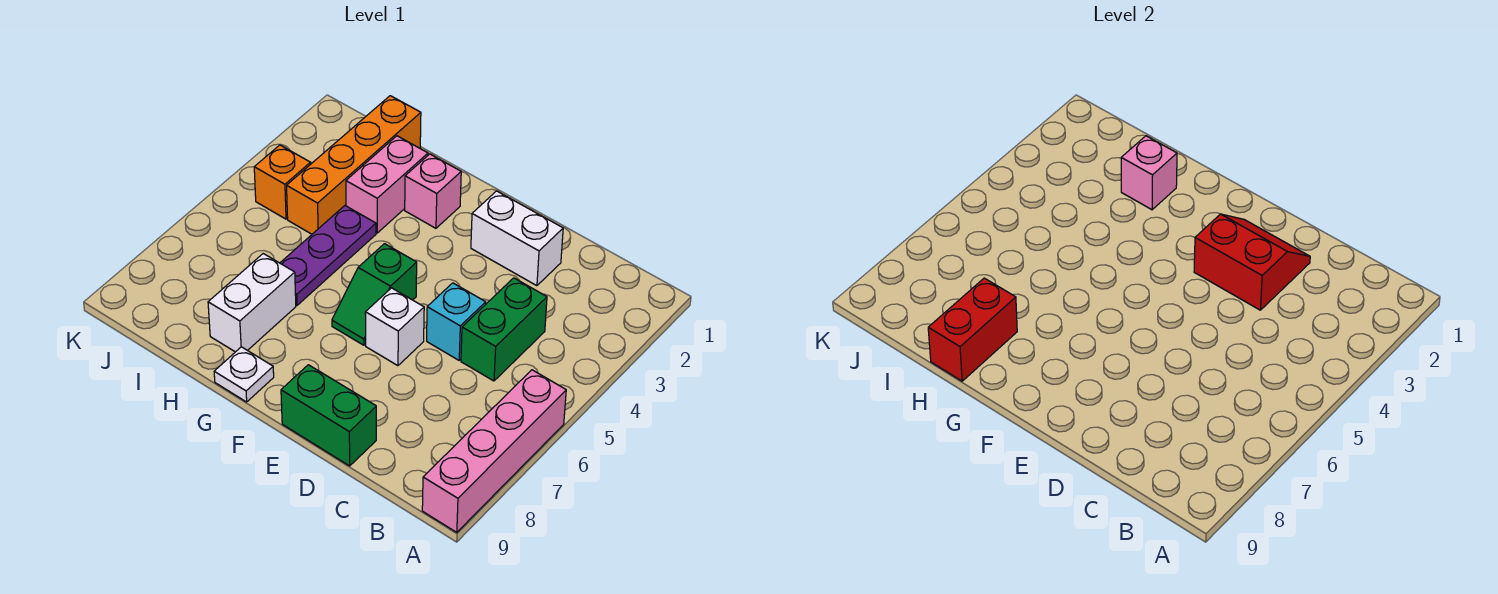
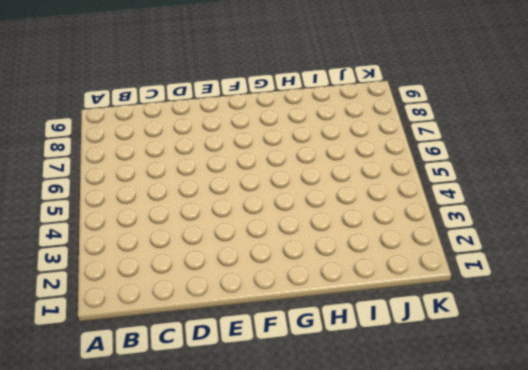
none -> pink brick A6:A9 level 1
none -> green brick C4:C5 level 1
none -> white brick D2:E2 level 1

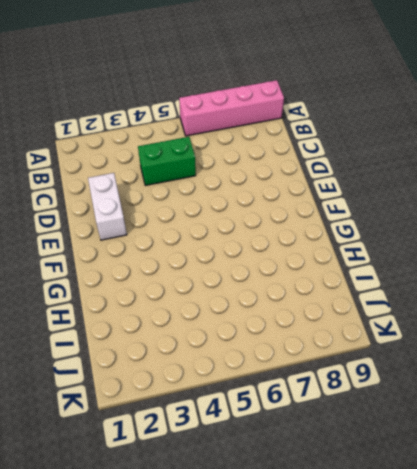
none -> cyan brick D5 level 1
none -> green brick D9:E9 level 1
none -> white brick E6 level 1

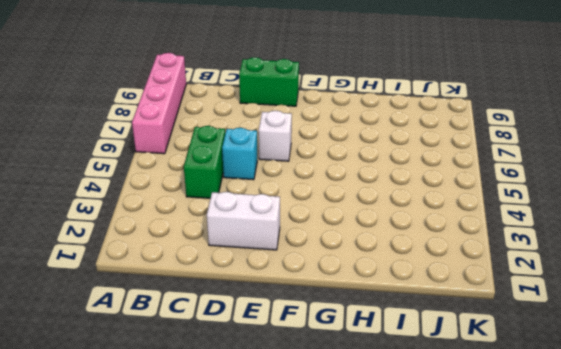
none -> green slope F5:F6 level 1 top 5
none -> pink brick G2 level 1
none -> white plate G9 level 1

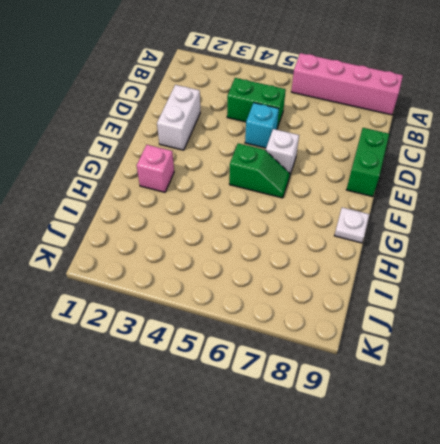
none -> pink brick H2:H3 level 1
none -> purple plate H4:H6 level 1
none -> white brick H7:H8 level 1

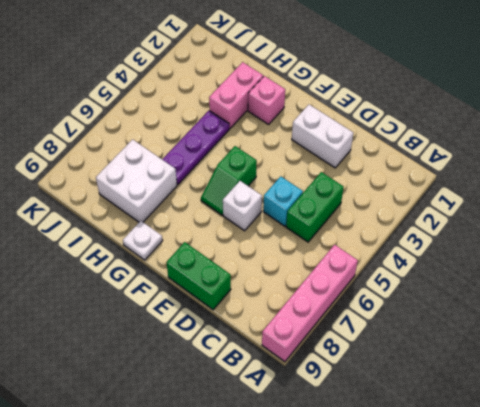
white brick H7:I8 level 1 -> white brick H7:H8 level 1
none -> orange brick I1:I4 level 1
none -> orange brick J4 level 1
none -> red slope D2:E3 level 2 top 3

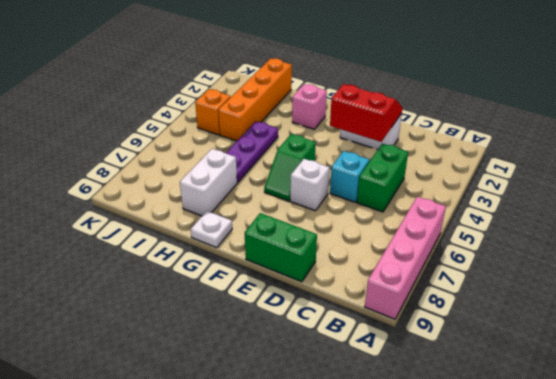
none -> pink brick H2:H3 level 1
none -> pink brick H2 level 2
none -> red brick H8:H9 level 2

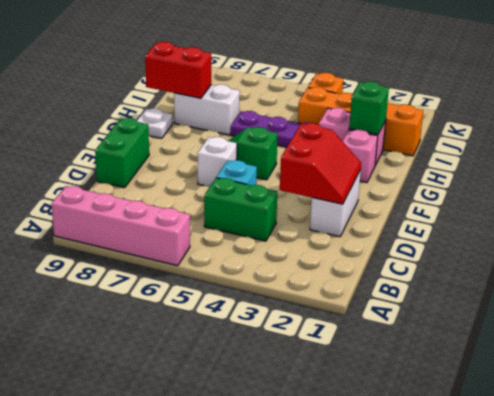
green brick H2 level 2 -> pink brick H2 level 2

